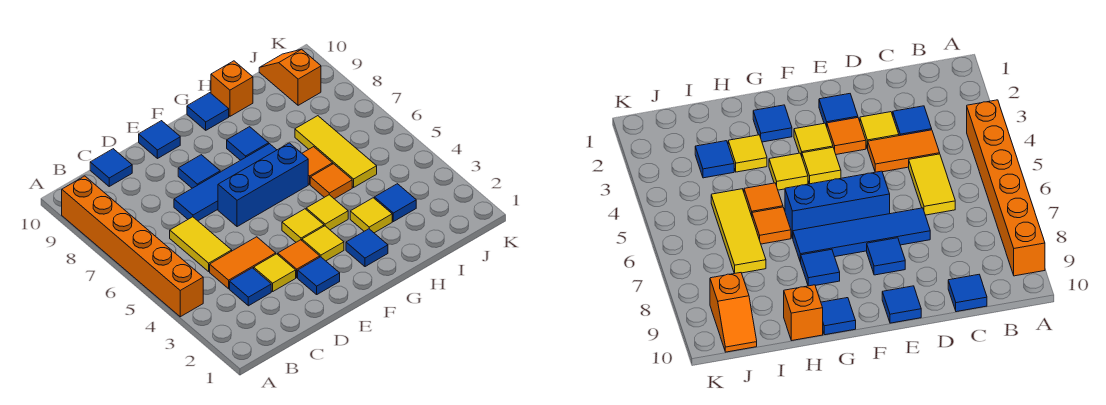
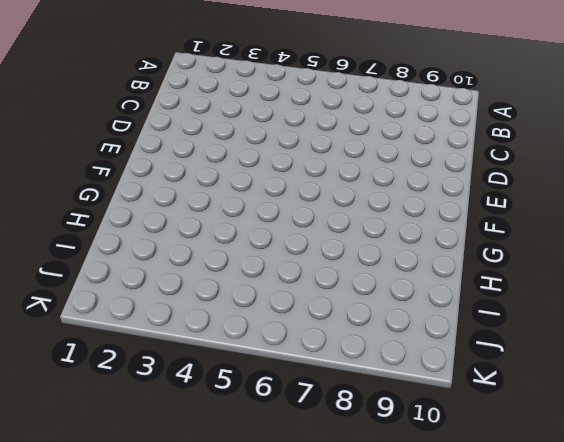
none -> orange brick A4:A9 level 1
none -> blue tile C3 level 1
none -> orange tile C4:D4 level 1

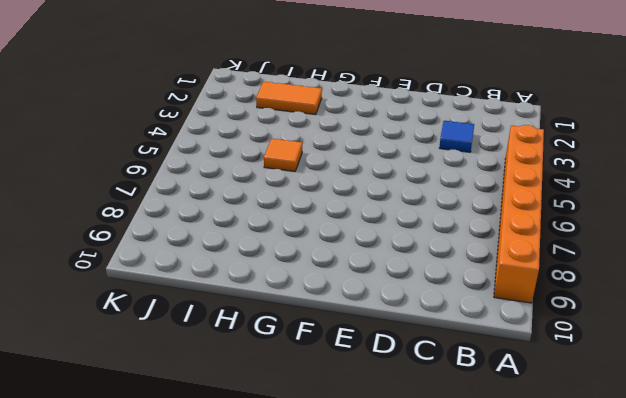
orange tile H2:I2 level 1 -> orange tile C4:D4 level 1
none -> yellow tile C5:C6 level 1
none -> blue tile C10 level 1
none -> yellow tile D3 level 1

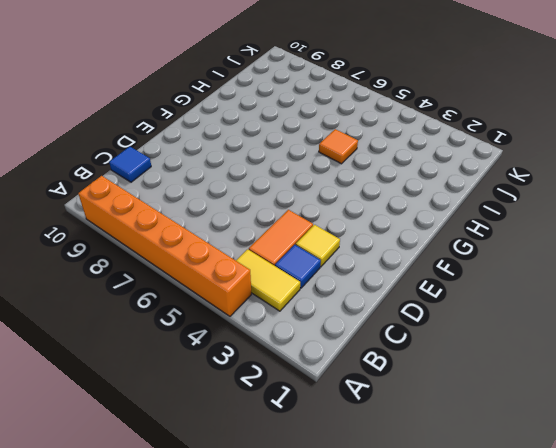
yellow tile B3:B4 level 1 -> yellow tile C5:C6 level 1
none -> blue tile D7:G7 level 1
none -> blue tile E2 level 1
none -> orange tile E3 level 1

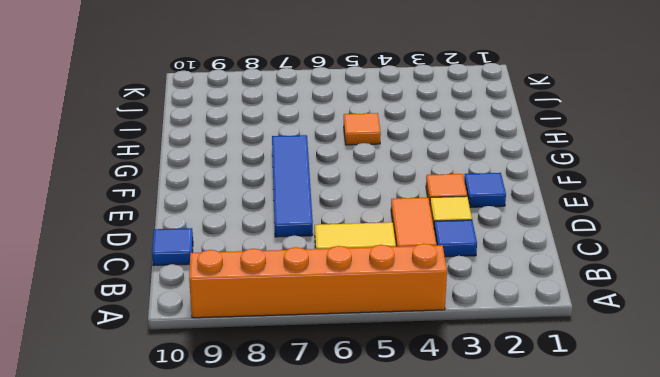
none -> blue brick E6:G6 level 1
none -> blue tile E8 level 1
none -> blue tile E10 level 1

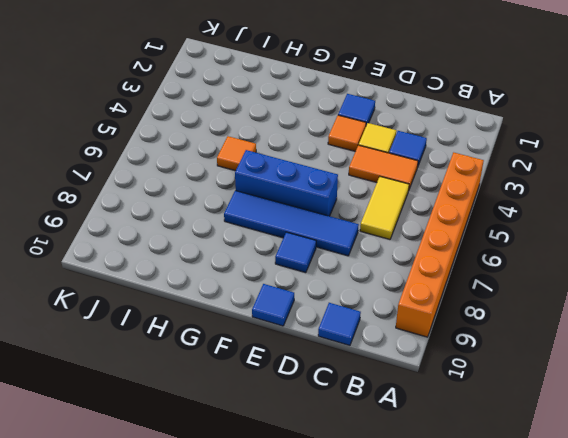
none -> yellow tile F3 level 1
none -> yellow tile F4 level 1
none -> blue tile G2 level 1

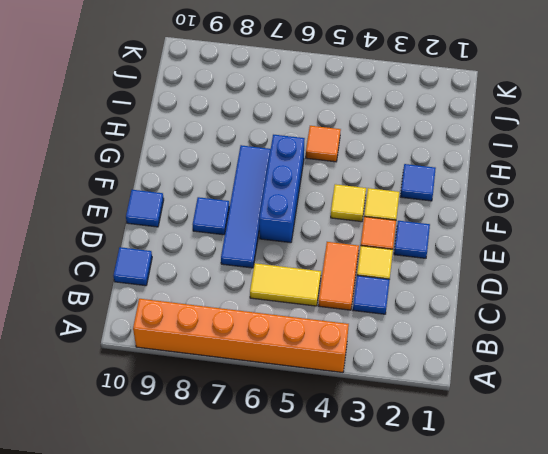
none -> yellow tile G4 level 1
none -> blue tile G8 level 1
none -> blue tile G10 level 1

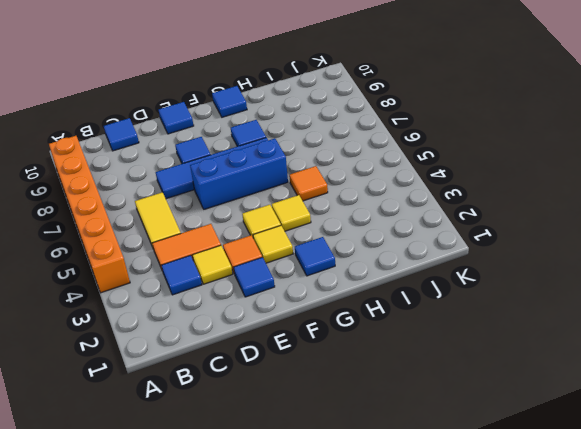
none -> yellow tile H3 level 1
none -> orange tile H6 level 1
none -> orange brick H10 level 1

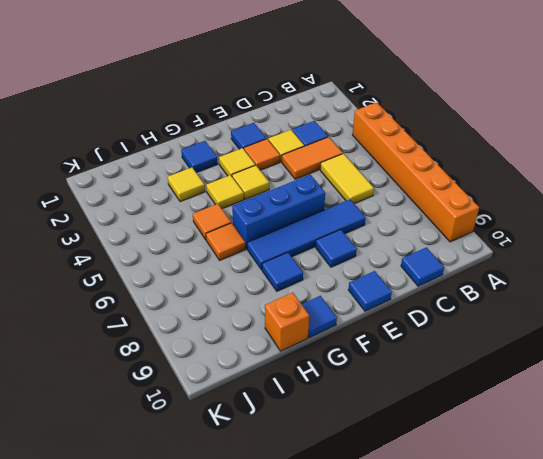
none -> blue tile I3 level 1
none -> yellow tile I5:I7 level 1
none -> orange slope J9:J10 level 1 top 9

